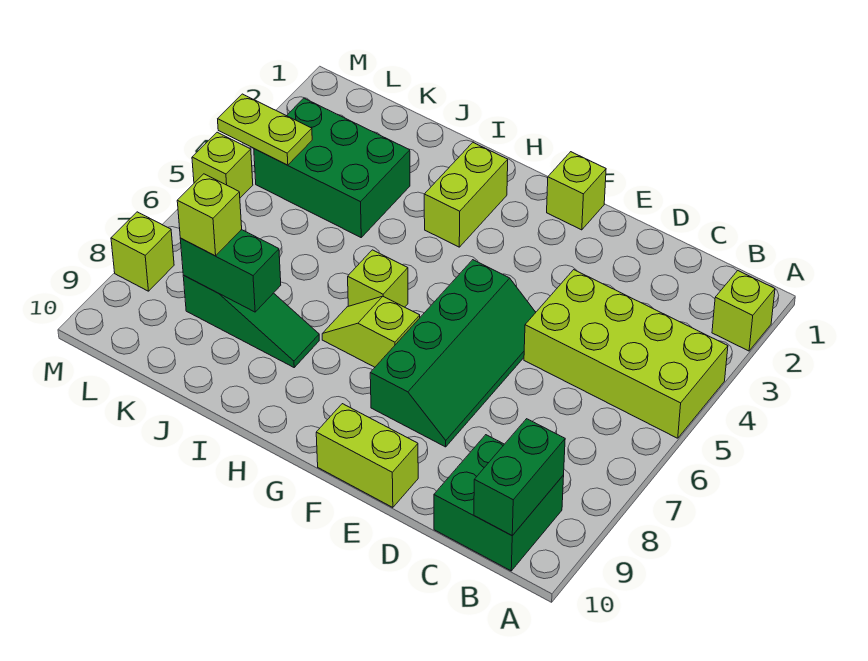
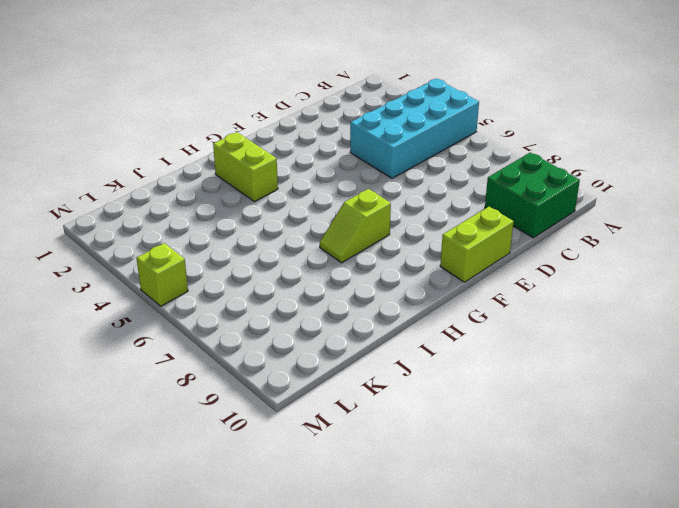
cyan brick A4:D5 level 1 -> lime brick A4:D5 level 1
none -> lime brick A2 level 1
none -> green slope E5:F8 level 1 top F
none -> lime brick F1 level 1

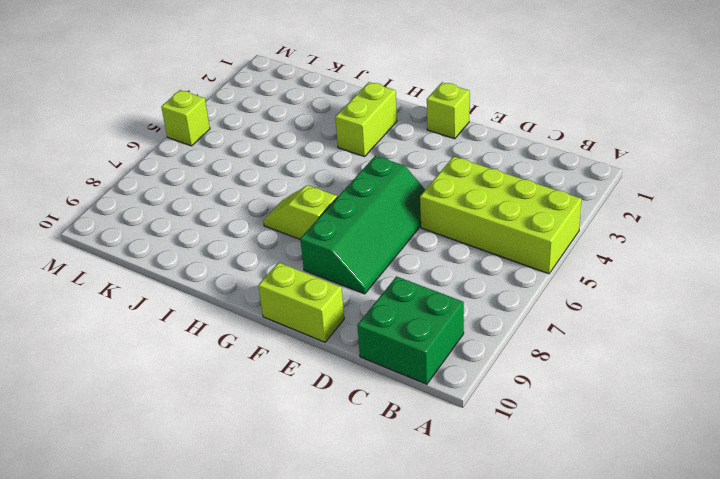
none -> lime brick A2 level 1
none -> lime brick H6 level 1
none -> green slope I8:K8 level 1 top K

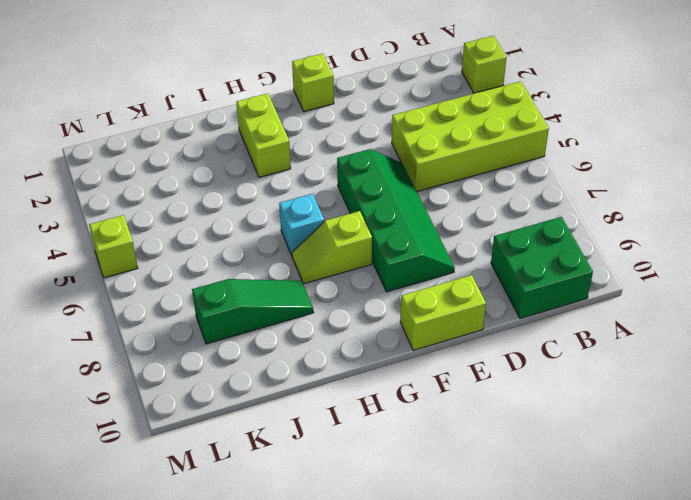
cyan brick H6 level 1 -> lime brick H6 level 1
none -> green brick J3:L4 level 1
none -> lime brick M8 level 1
none -> green brick B9:B10 level 2

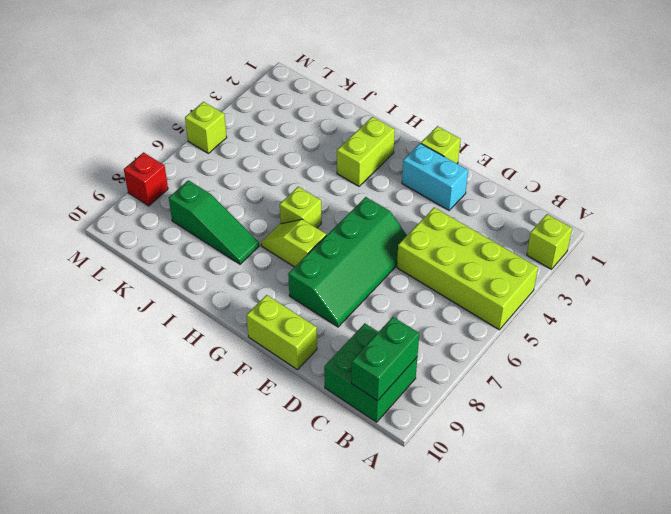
cyan brick E2:F2 level 1 -> none
red brick M8 level 1 -> lime brick M8 level 1
none -> green brick J3:L4 level 1
none -> green brick J8:K8 level 2
none -> lime plate L4:M4 level 2

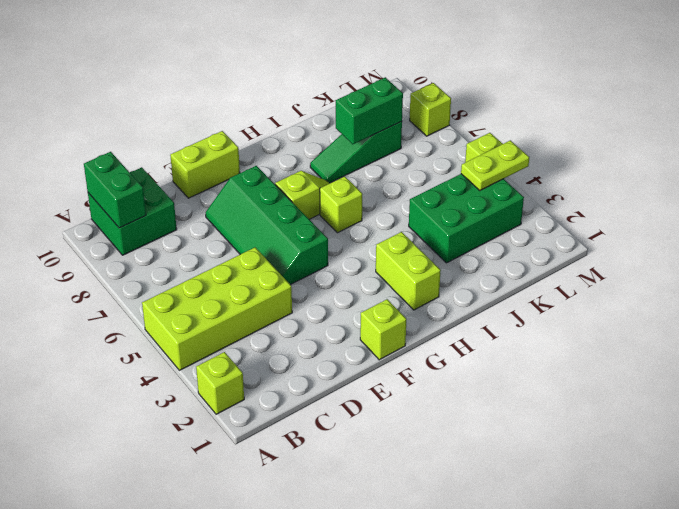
none -> lime brick K8 level 3

